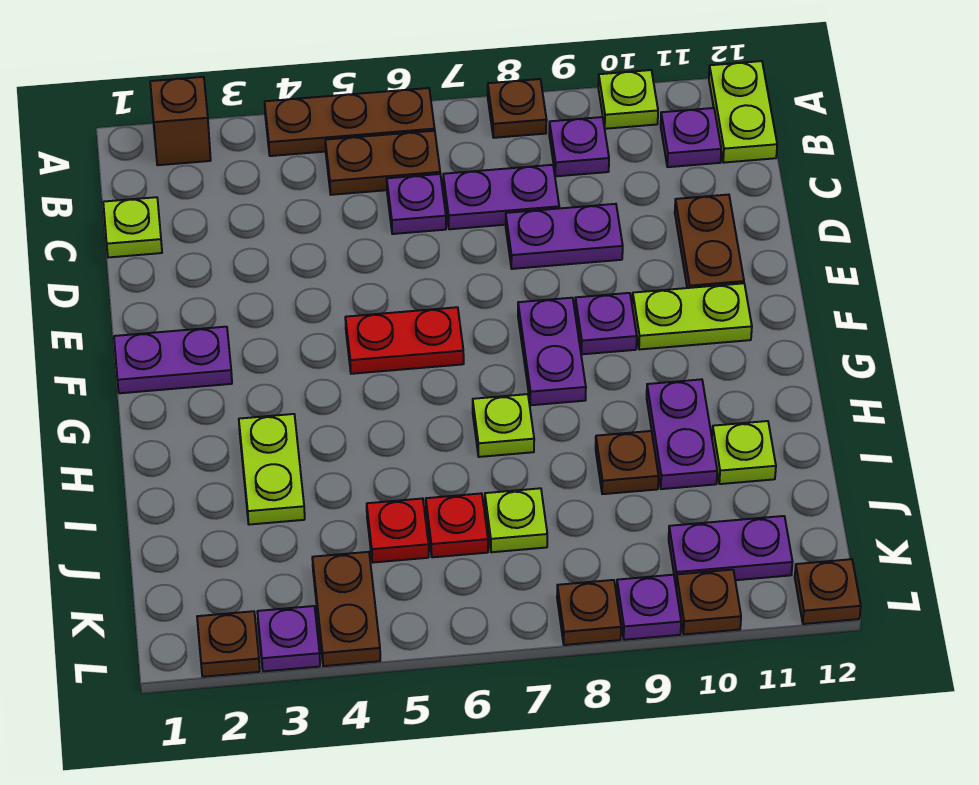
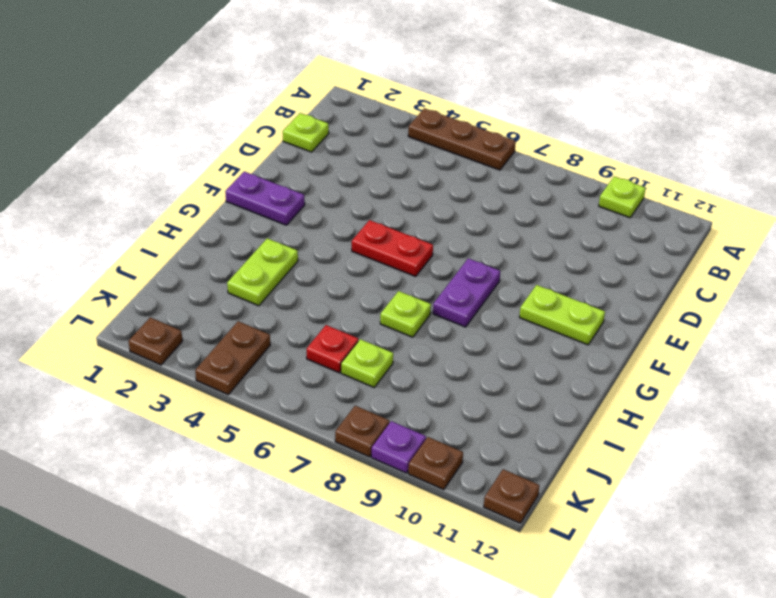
none -> brown brick A2 level 1
none -> brown plate A8 level 1
none -> lime plate A12:B12 level 1
none -> brown plate B5:B6 level 1

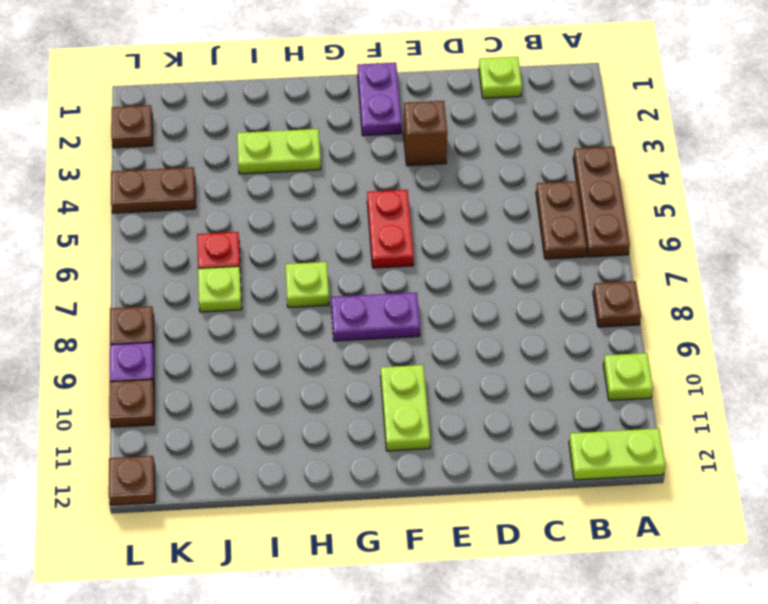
brown brick E3 level 1 -> brown brick A2 level 1
none -> purple plate B9 level 1
none -> purple plate B11 level 1
none -> purple plate C6 level 1
none -> purple plate C7:C8 level 1

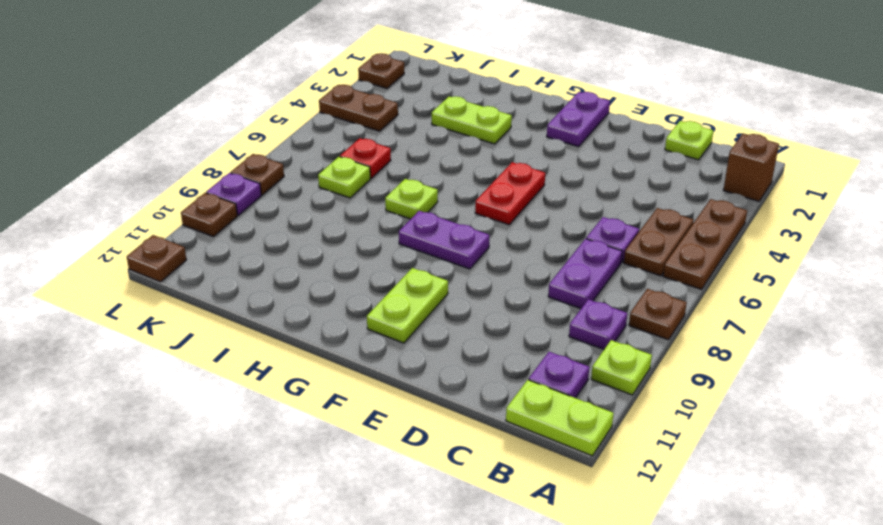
none -> purple plate D8:D9 level 1
none -> brown plate D11:E11 level 1
none -> purple plate F9 level 1
none -> purple plate H10:I10 level 1

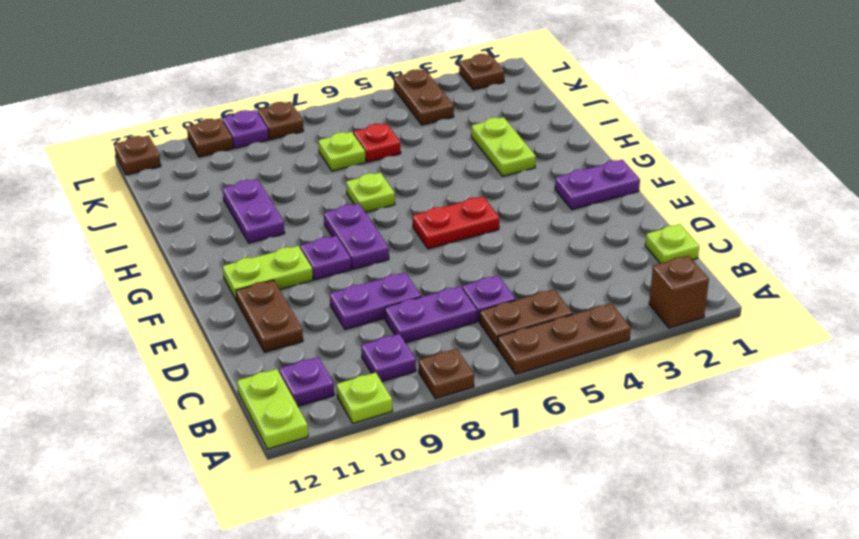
none -> brown plate I9 level 1
none -> lime plate I11 level 1
none -> red plate J5 level 1
none -> purple plate K10:K11 level 1

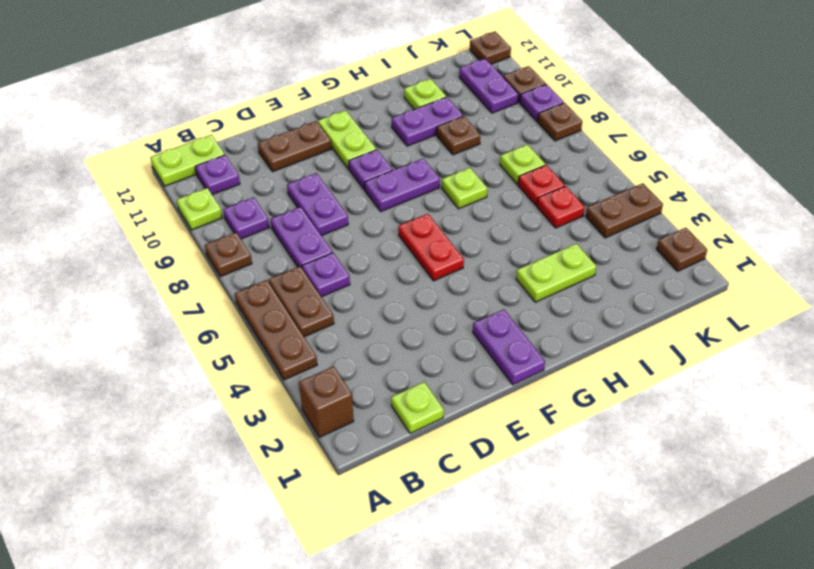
none -> purple plate L3 level 1

